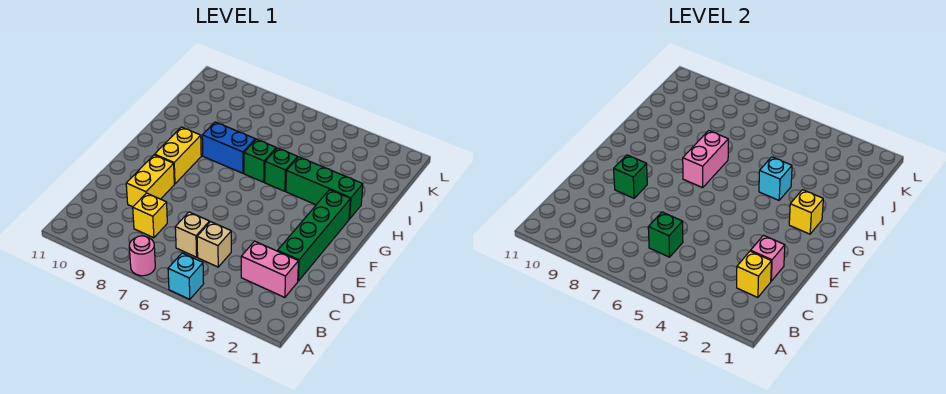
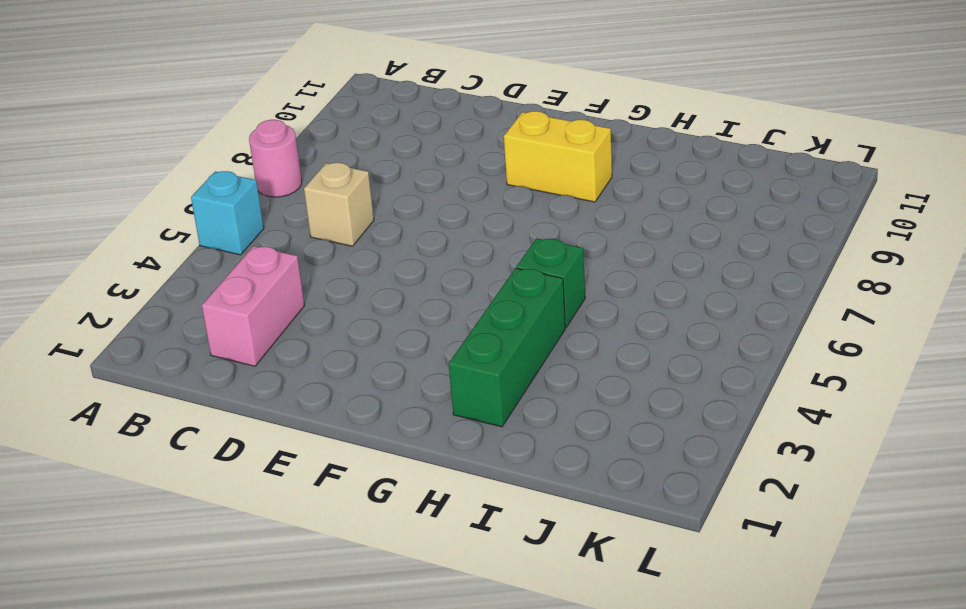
none -> tan brick C5 level 1
none -> yellow brick C8 level 1
none -> green brick D2:G2 level 1

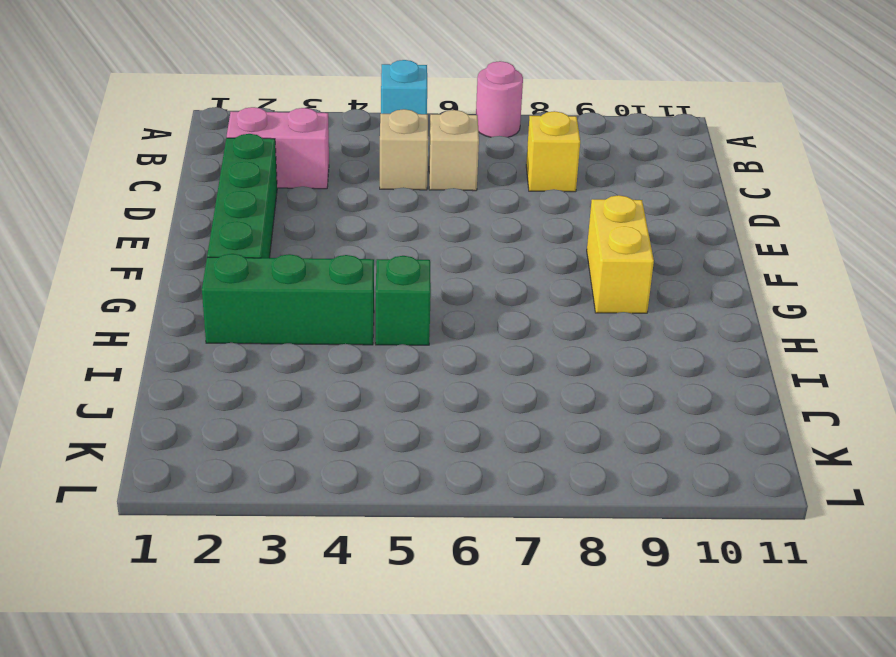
none -> yellow brick D9:E9 level 1
none -> green brick H6 level 1
none -> blue brick H7:H8 level 1

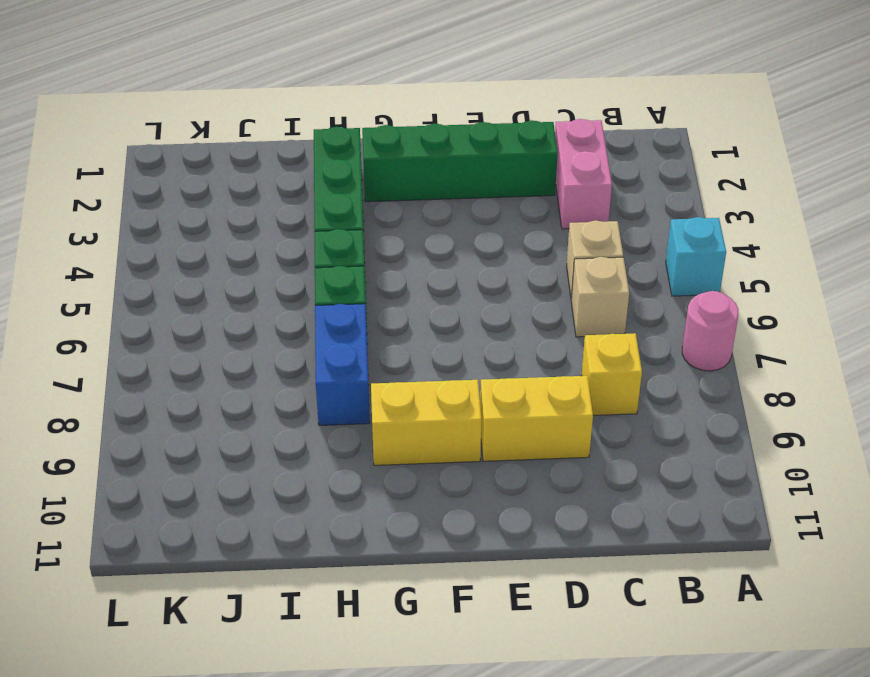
none -> yellow brick C2 level 2
none -> green brick C6 level 2
none -> pink brick D2 level 2

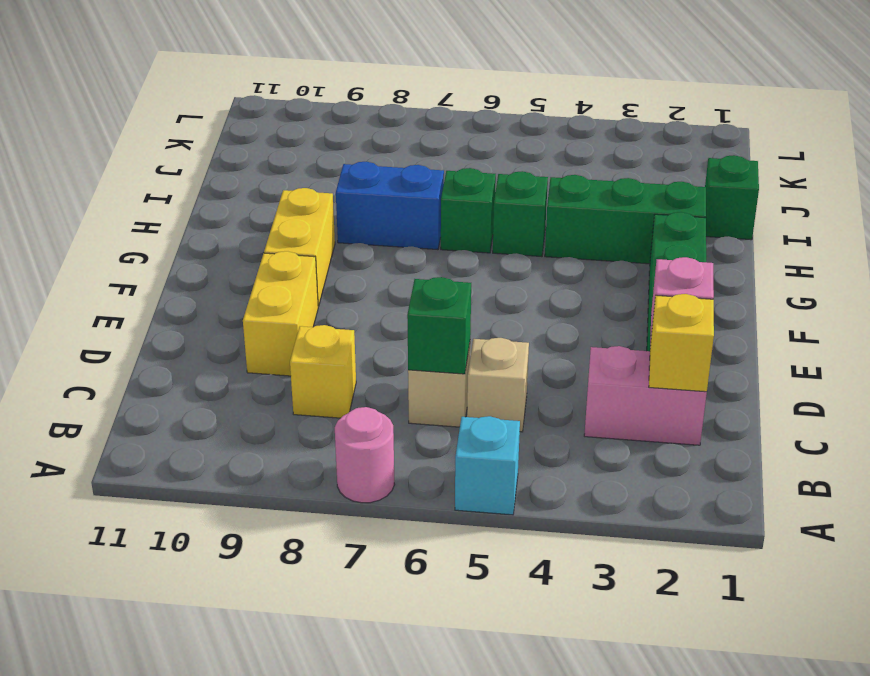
green brick I1 level 1 -> green brick E9 level 2
none -> yellow brick G2 level 2
none -> pink brick G7:H7 level 2
none -> cyan brick H4 level 2

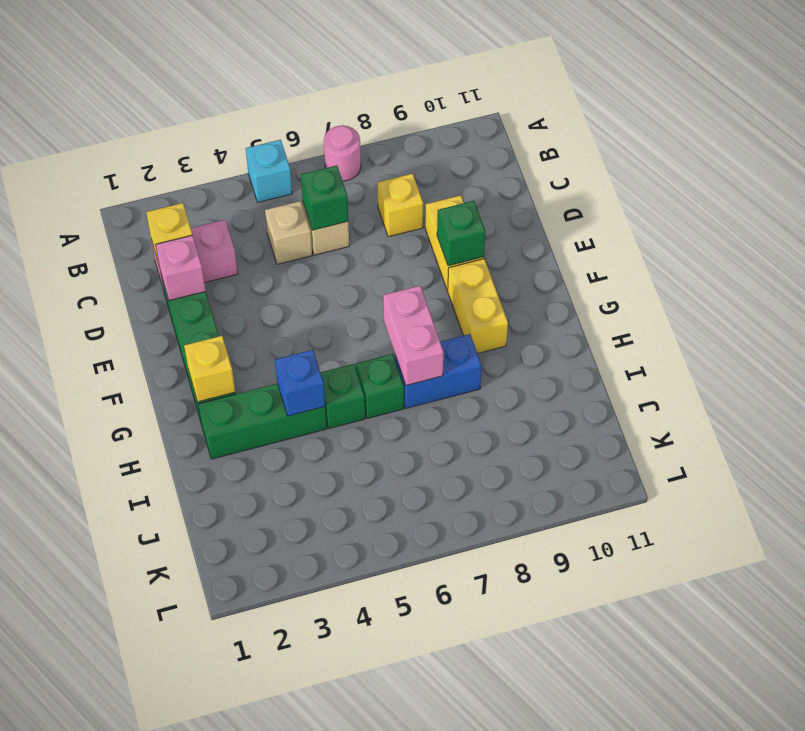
blue brick H4 level 2 -> cyan brick H4 level 2

